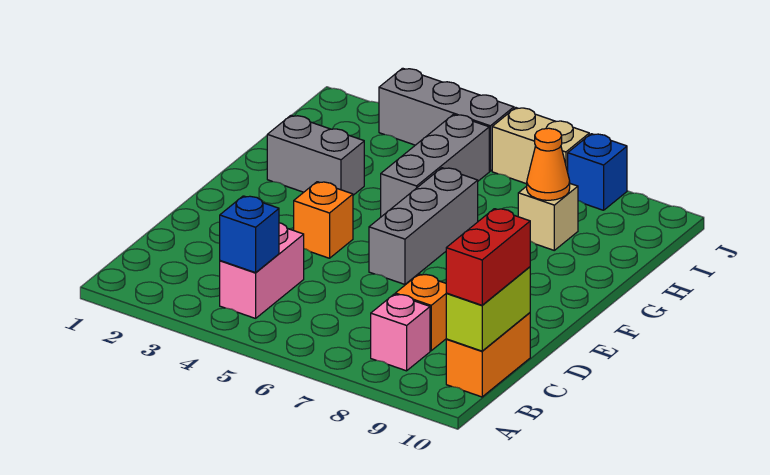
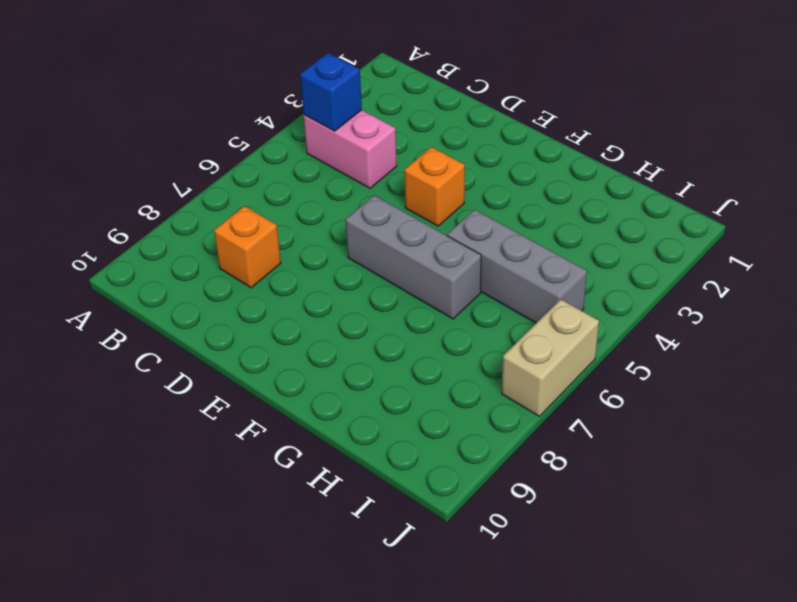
none -> pink brick B8 level 1
none -> orange brick B10:C10 level 1
none -> grey brick G2:G3 level 1

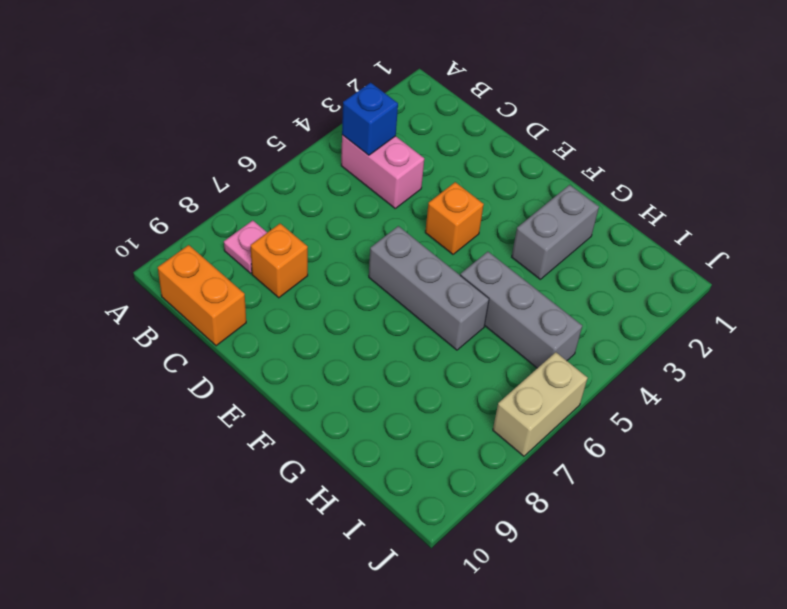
pink plate B8 level 1 -> pink brick B8 level 1
none -> tan brick H8 level 1
none -> grey brick J3:J5 level 1
none -> blue brick J8 level 1

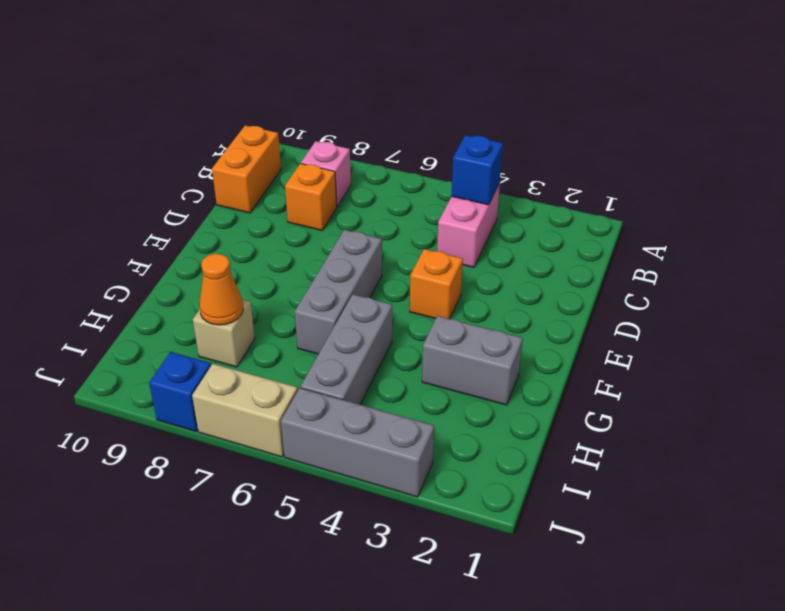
none -> lime brick B10:C10 level 2
none -> red brick B10:C10 level 3

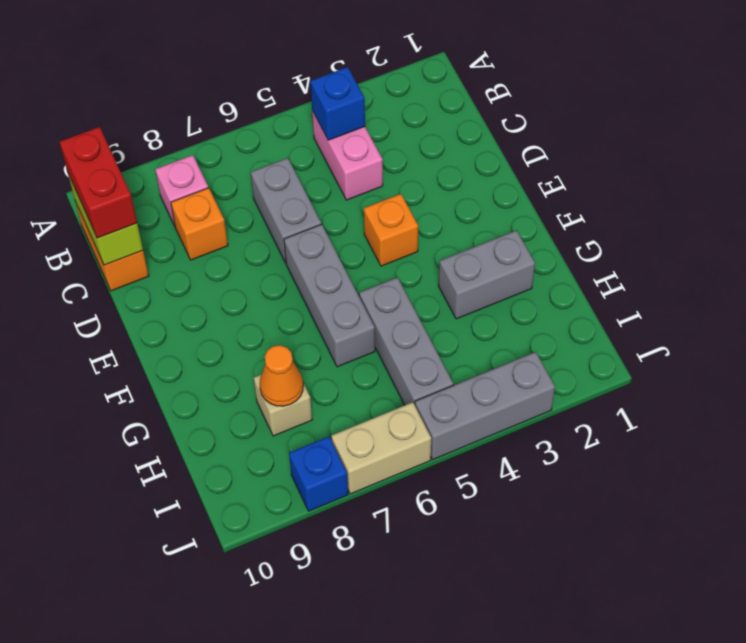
grey brick C6:D6 level 1 -> none

